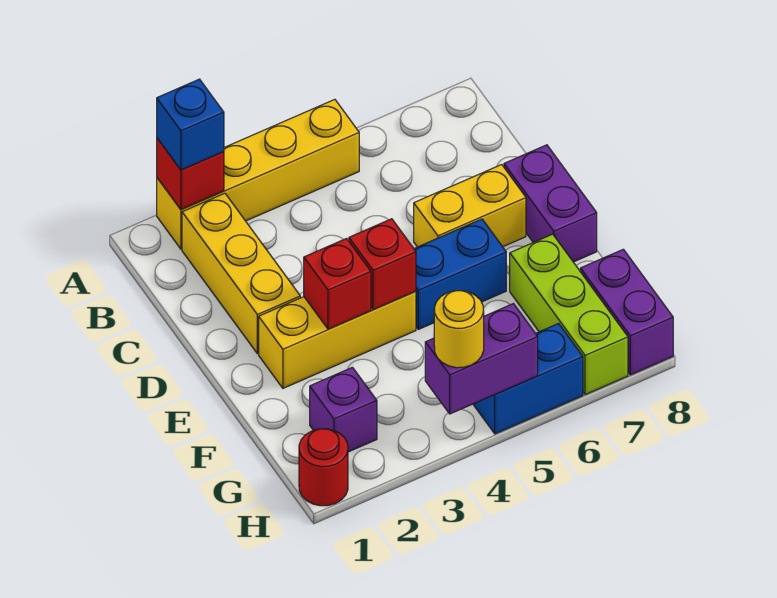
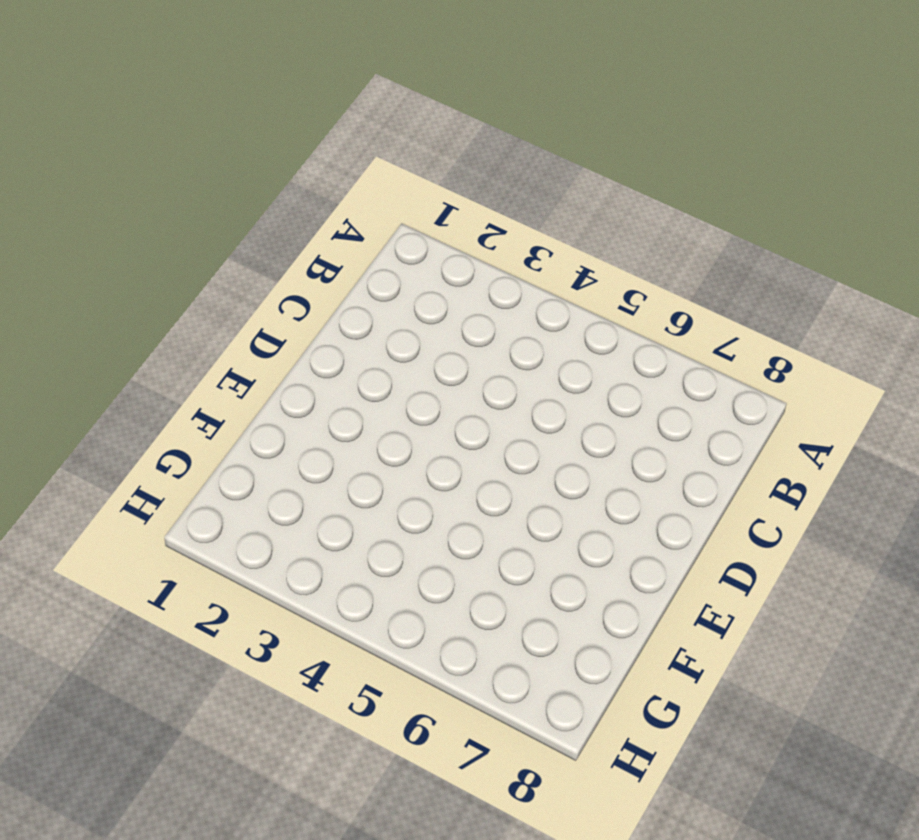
none -> yellow brick A2:A5 level 1
none -> yellow brick B2:D2 level 1
none -> yellow brick D6:D7 level 1

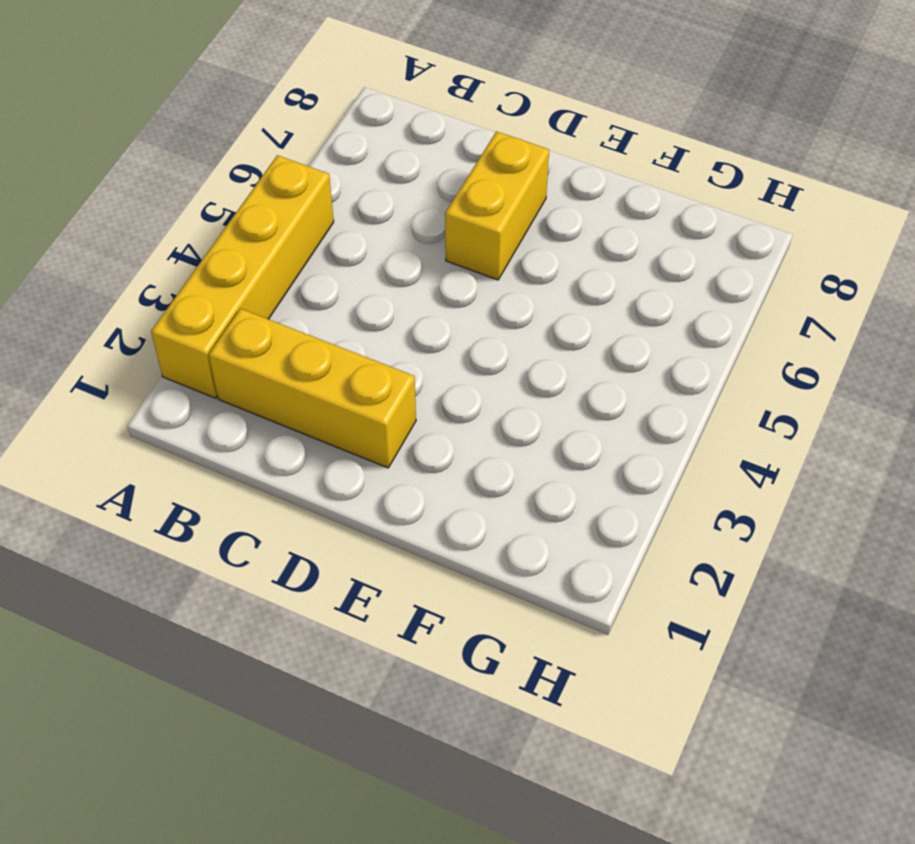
none -> purple brick D8:E8 level 1
none -> yellow brick E2:E4 level 1
none -> blue brick E5:E6 level 1

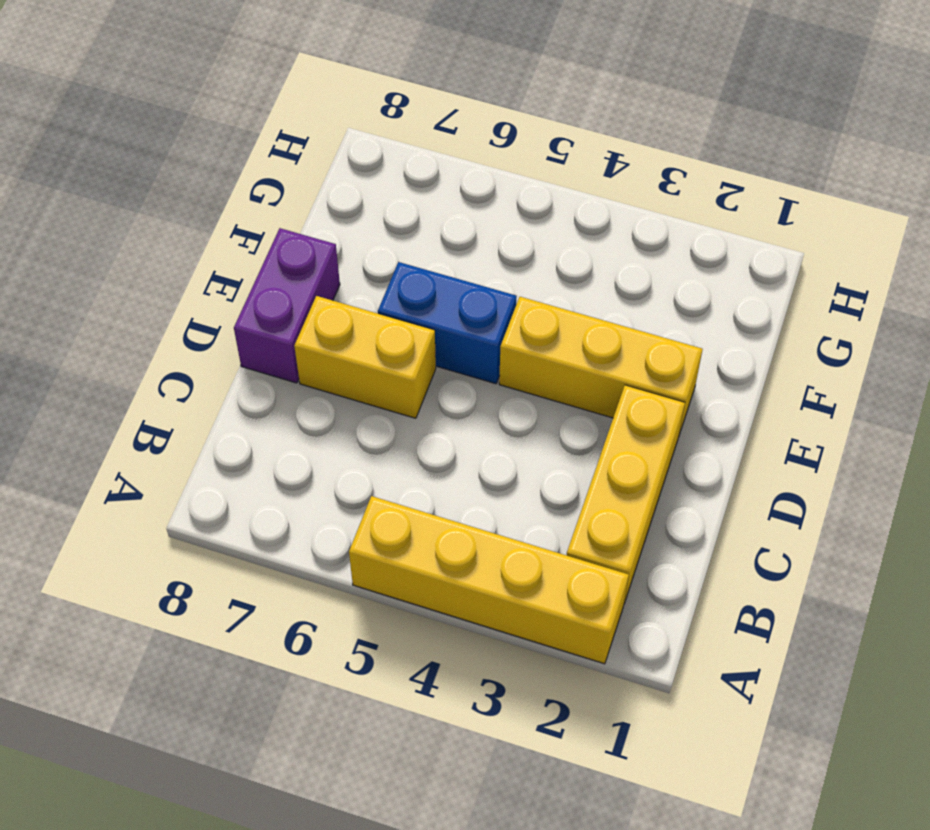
none -> lime brick F7:H7 level 1
none -> purple brick G2 level 1
none -> purple brick G8:H8 level 1

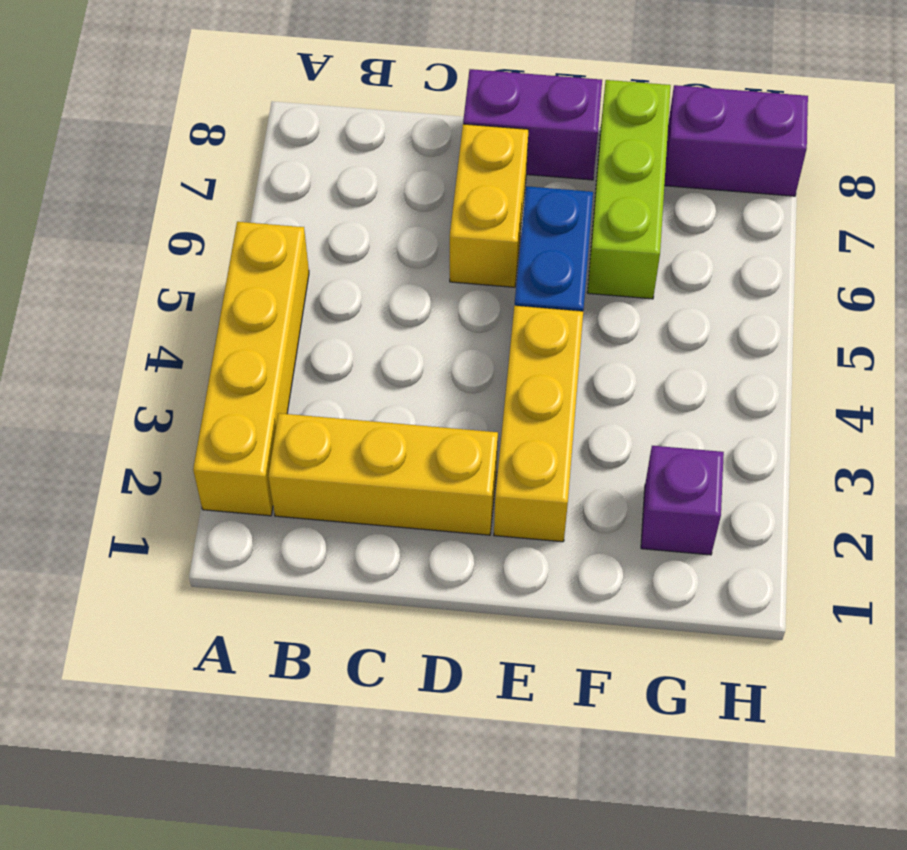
lime brick F6:F8 level 1 -> lime brick F7:H7 level 1
none -> red round brick H1 level 1
none -> blue brick H5:H6 level 1
none -> red brick A2 level 2

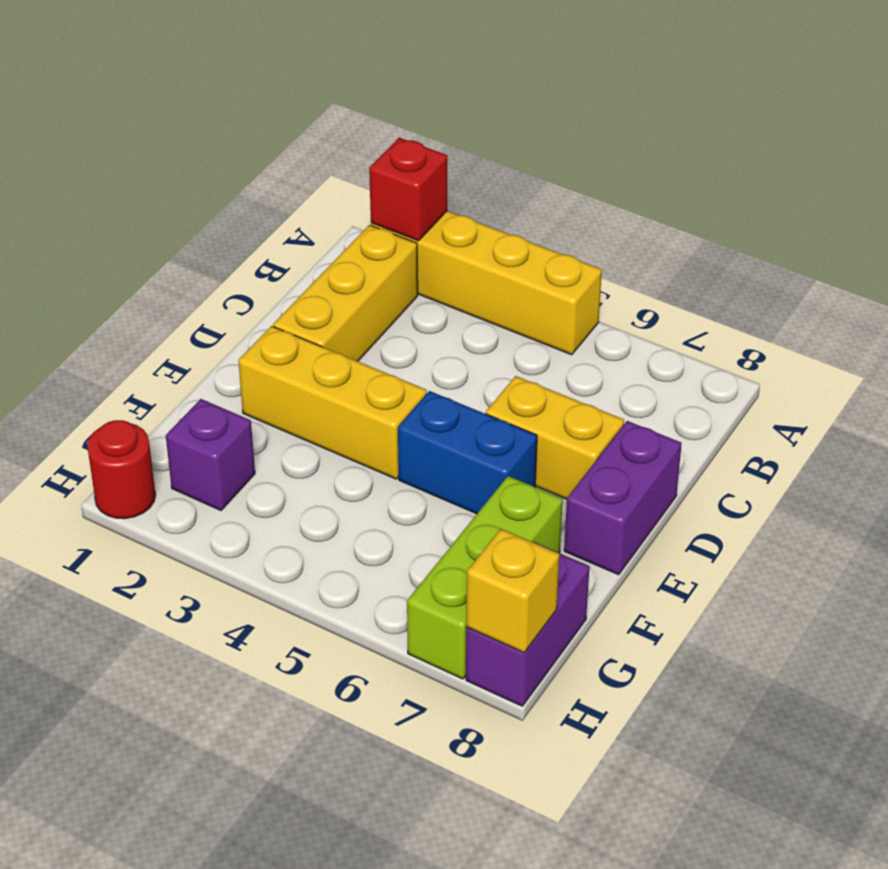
yellow brick H8 level 2 -> none
none -> blue brick H5:H6 level 1
none -> red brick E3 level 2
none -> red brick E4 level 2

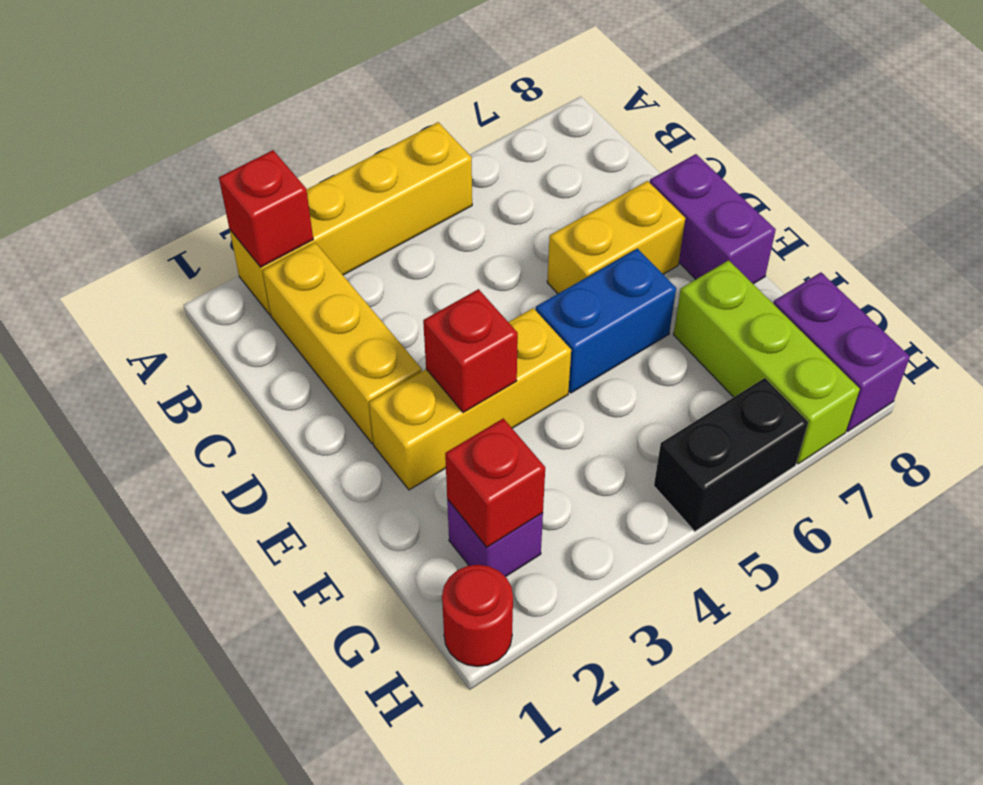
red brick G2 level 2 -> red brick E4 level 2
black brick H5:H6 level 1 -> blue brick H5:H6 level 1
none -> purple brick H4:H5 level 2
none -> blue brick A2 level 3
none -> yellow round brick H4 level 3

